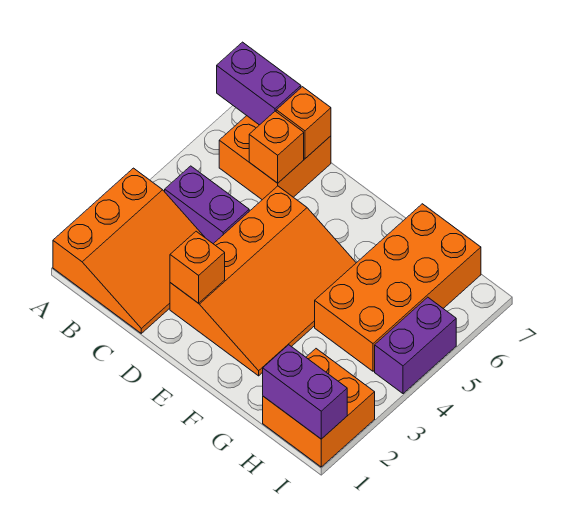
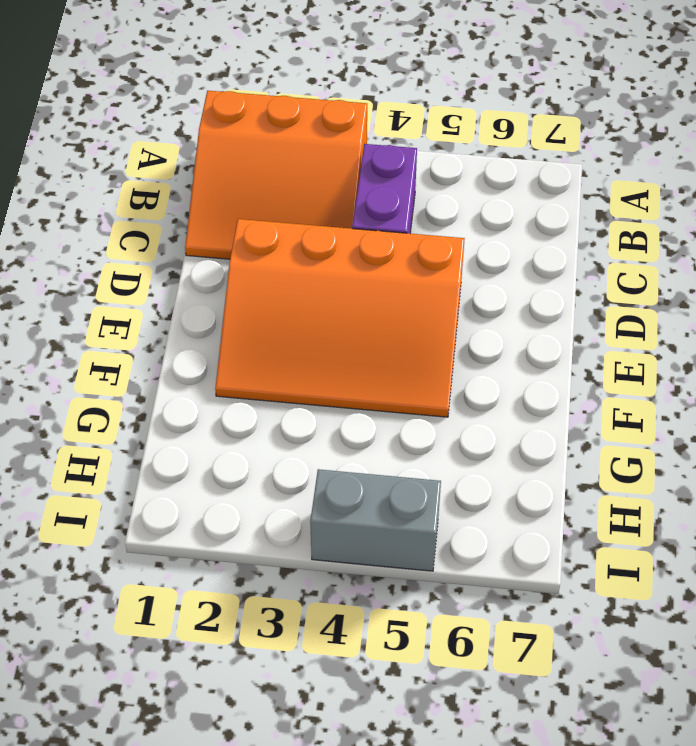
grey brick I4:I5 level 1 -> purple brick I4:I5 level 1
none -> orange brick B6:C7 level 1
none -> orange brick G4:H7 level 1
none -> orange brick H1:I2 level 1

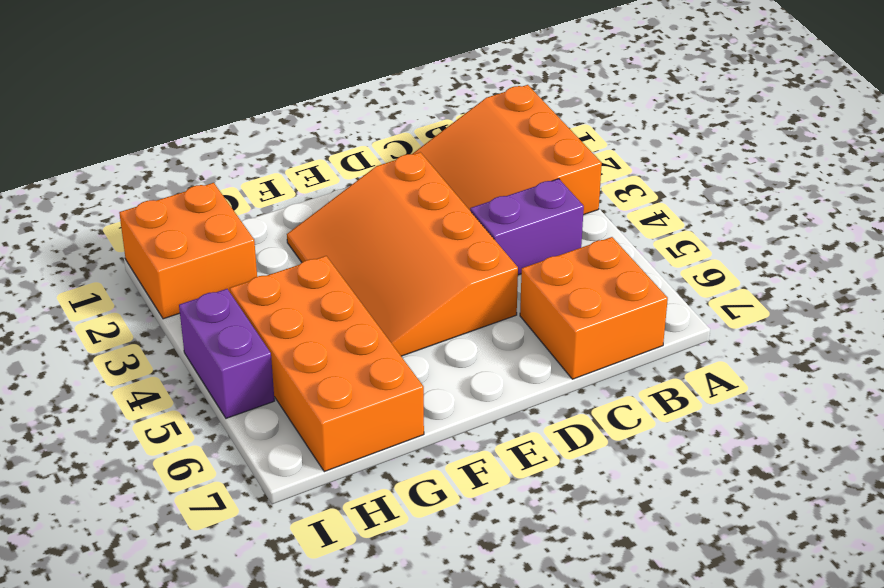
none -> purple brick A7:B7 level 2
none -> orange brick C6 level 2
none -> orange brick C7 level 2

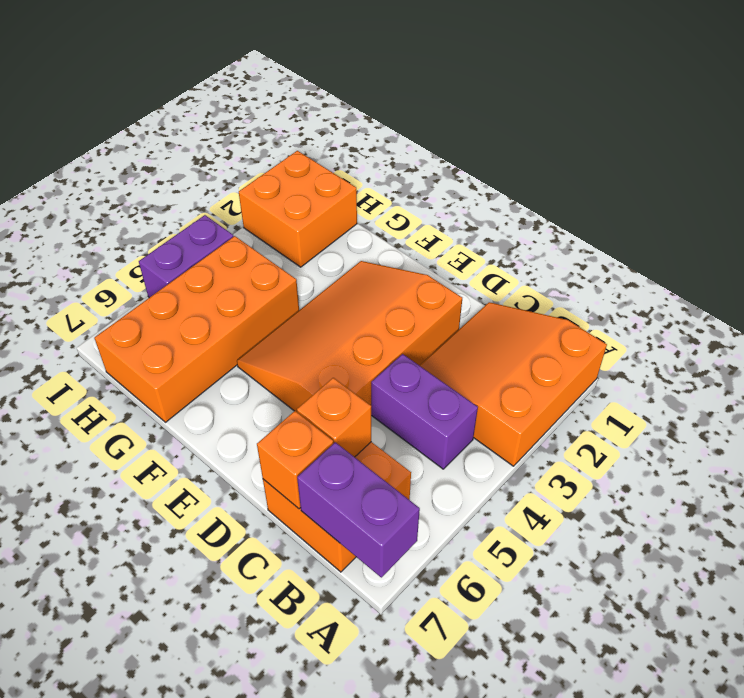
none -> orange brick D2 level 2
none -> purple brick H1:I1 level 2

